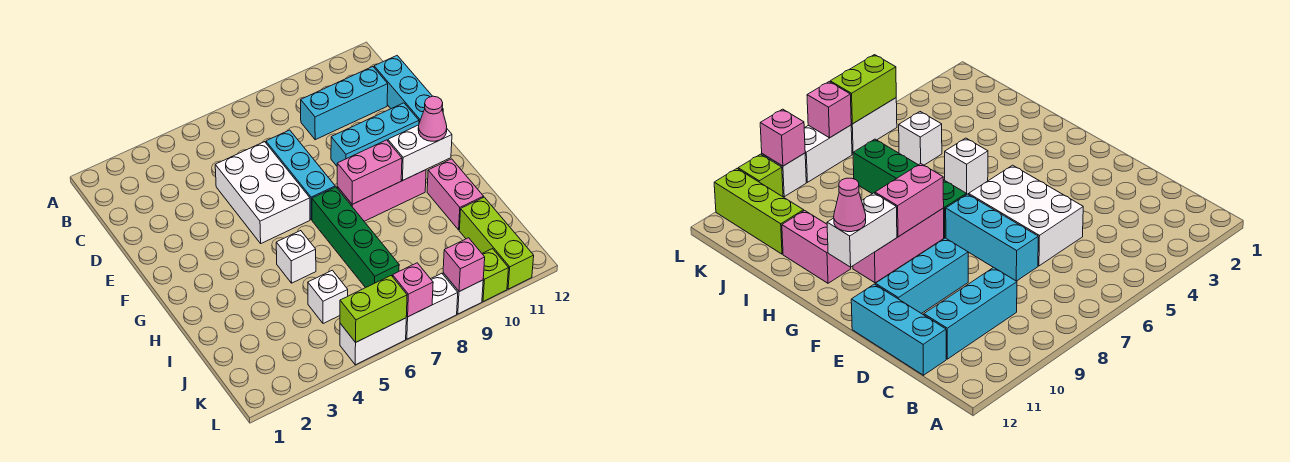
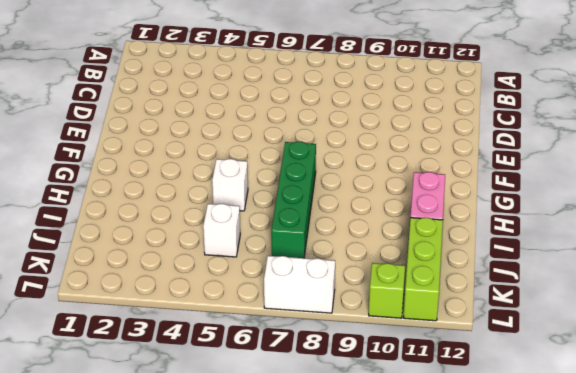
none -> cyan brick C9:C11 level 1
none -> cyan brick C12:E12 level 1
none -> white brick D5:F6 level 1

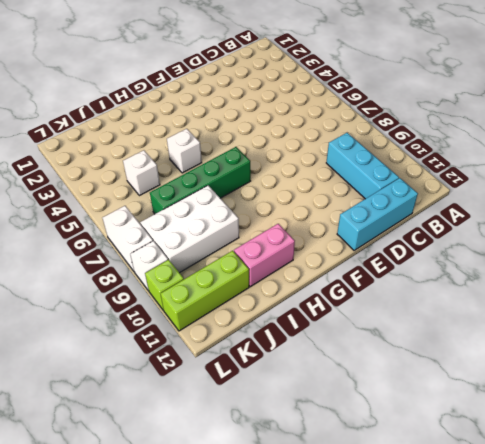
white brick I8:K9 level 1 -> white brick D5:F6 level 1
none -> cyan brick D7:F7 level 1
none -> cyan brick E9:E11 level 1
none -> pink brick G8:G10 level 1

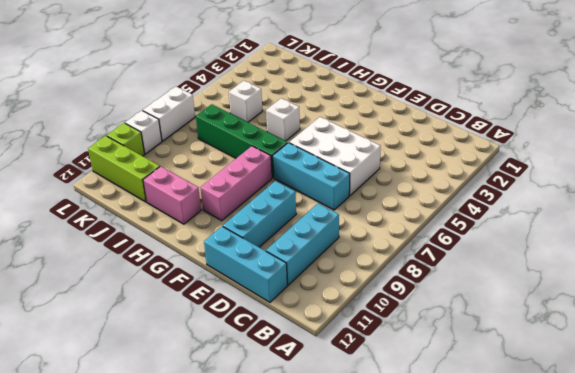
none -> white brick L5:L6 level 1
none -> pink brick G8:G9 level 2
none -> white brick G10:G11 level 2

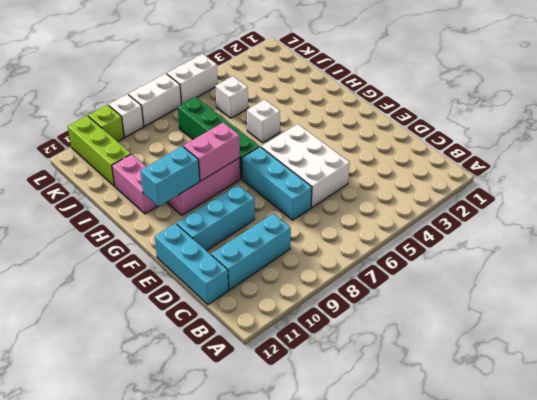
cyan brick G10:G11 level 2 -> white brick G10:G11 level 2
none -> lime brick L5:L6 level 2
none -> pink brick L7 level 2
none -> pink brick L9 level 2

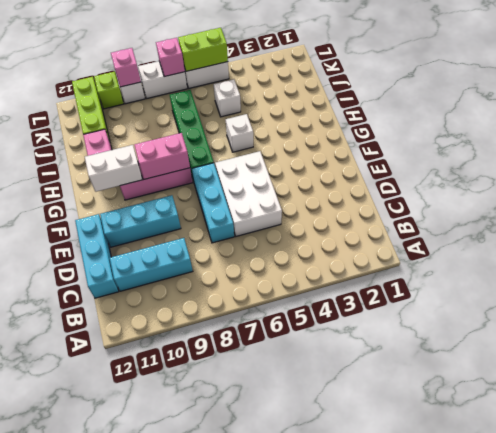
none -> pink cone G11 level 3

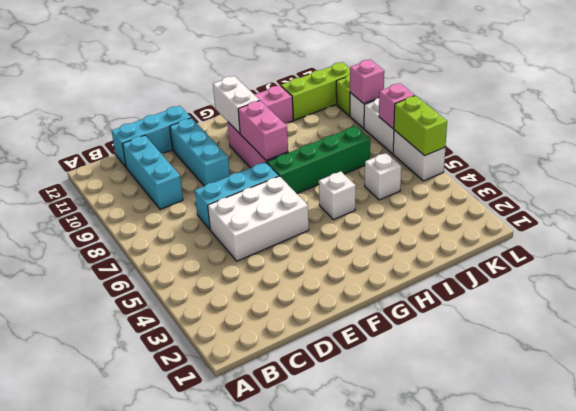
none -> pink cone G11 level 3

